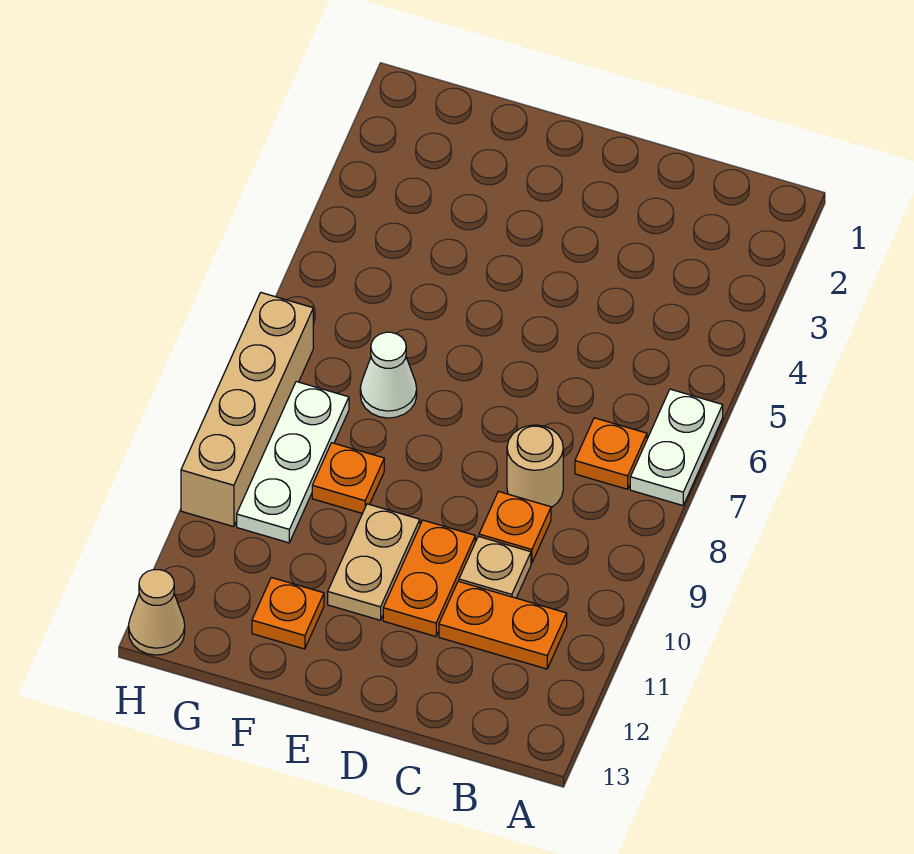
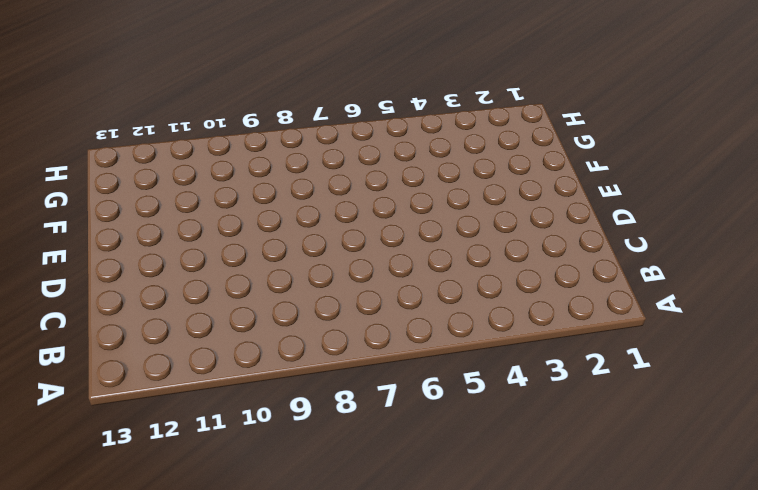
none -> white plate A6:A7 level 1
none -> orange plate B7 level 1
none -> orange plate B11:C11 level 1

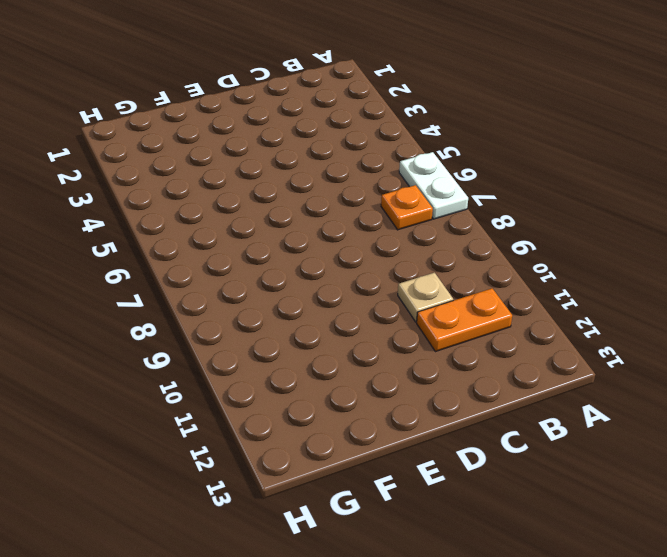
none -> tan round brick C8 level 1
none -> orange plate C9 level 1
none -> orange plate D10:D11 level 1

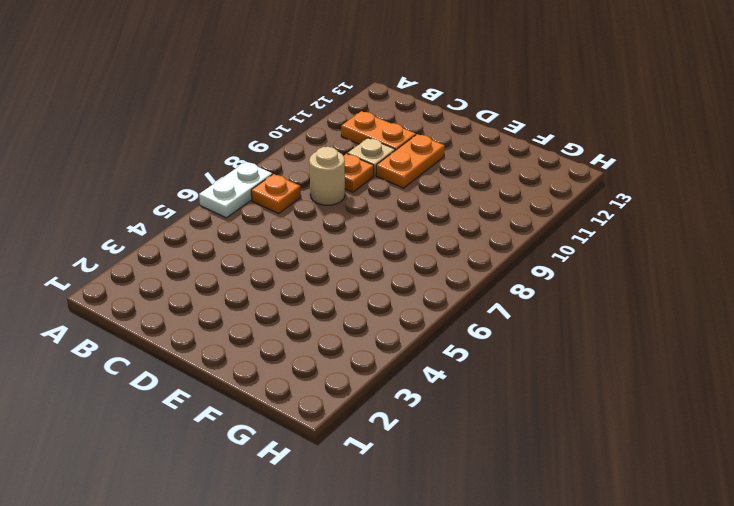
none -> tan plate E10:E11 level 1
none -> white cone F7 level 1
none -> orange plate F9 level 1

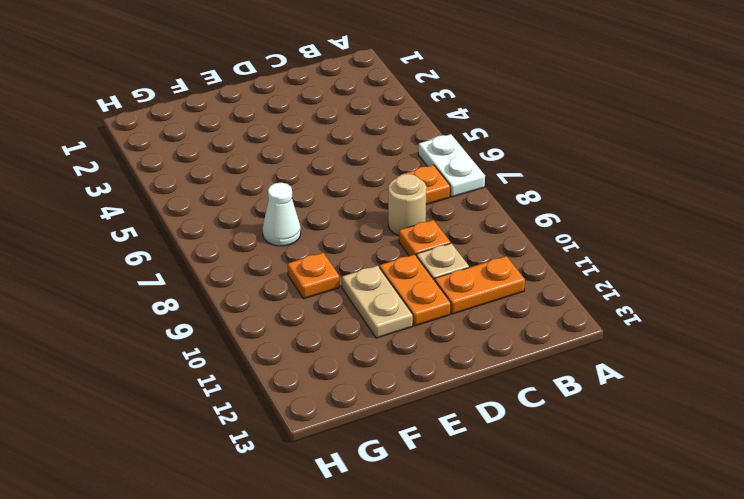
none -> orange plate F12 level 1
none -> white plate G8:G10 level 1
none -> tan brick H7:H10 level 1

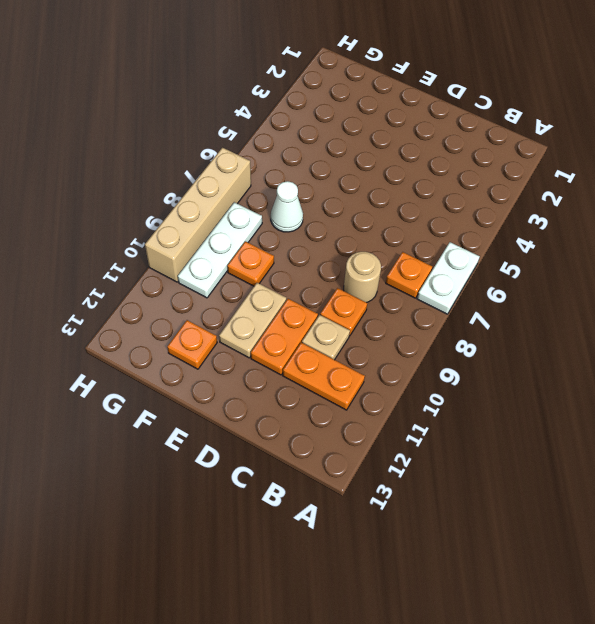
none -> tan cone H13 level 1

